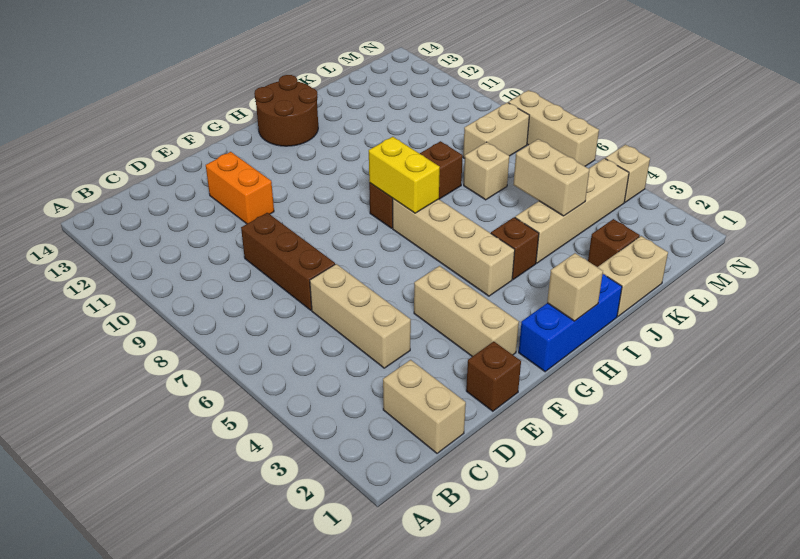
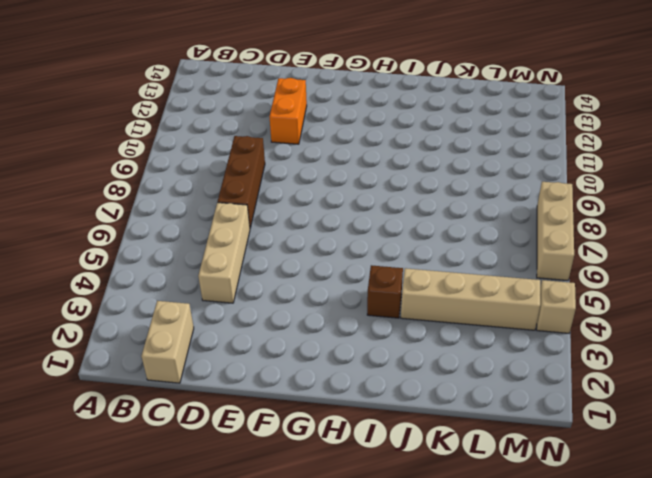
none -> brown brick E1 level 1
none -> tan brick F2:F4 level 1
none -> blue brick G1:I1 level 1

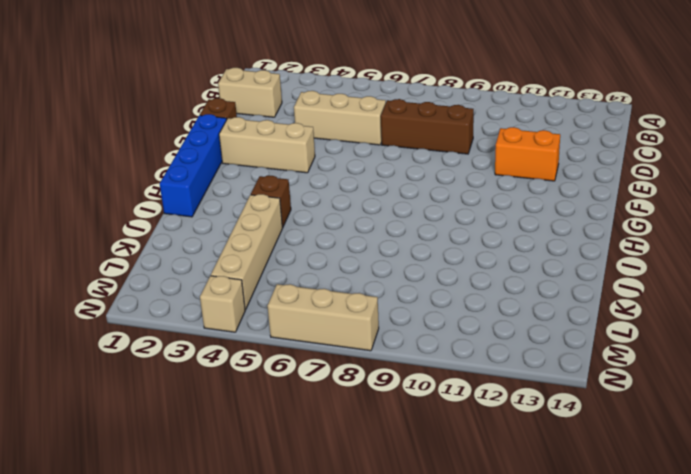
blue brick F1:I1 level 1 -> blue brick G1:I1 level 1
none -> tan brick H4:H7 level 1
none -> brown brick H8:J8 level 1
none -> brown round brick H13:I14 level 1

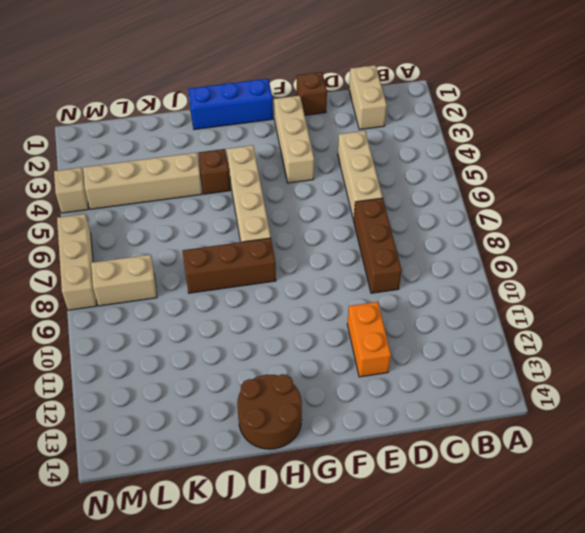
none -> tan brick J1:K1 level 1
none -> brown brick K2 level 1
none -> tan brick K7 level 1

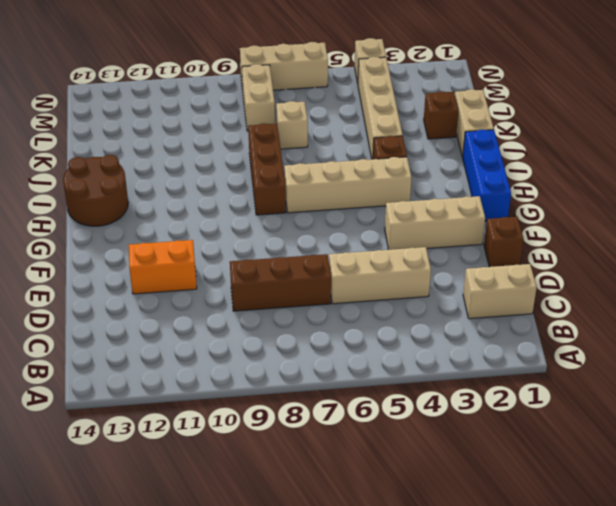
none -> tan brick H1 level 2
none -> yellow brick H7:H8 level 2
none -> tan brick K4:K5 level 2

